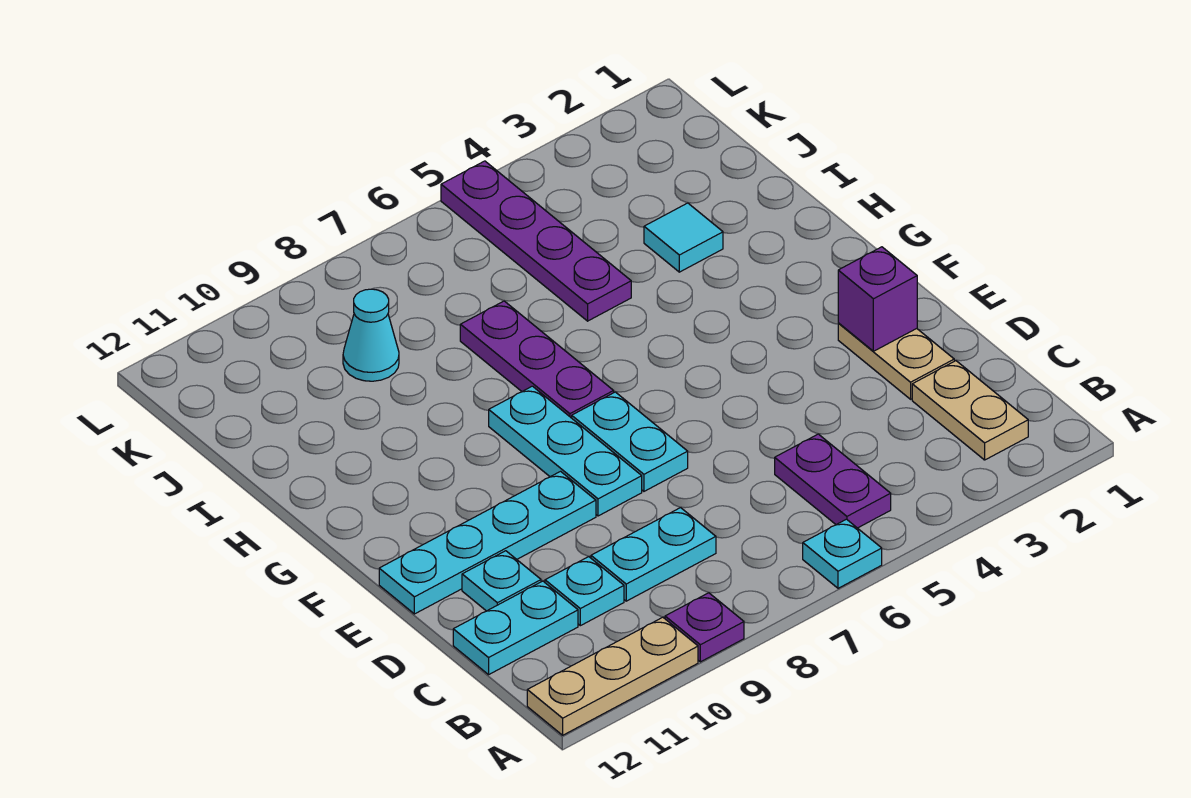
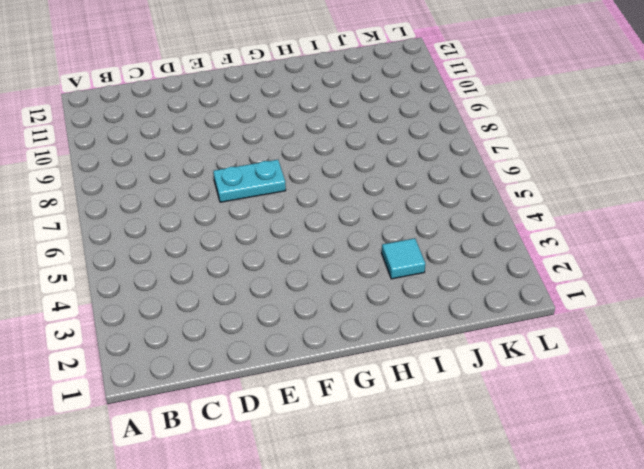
none -> cyan plate A6 level 1
none -> purple plate A9 level 1
none -> tan plate A10:A12 level 1

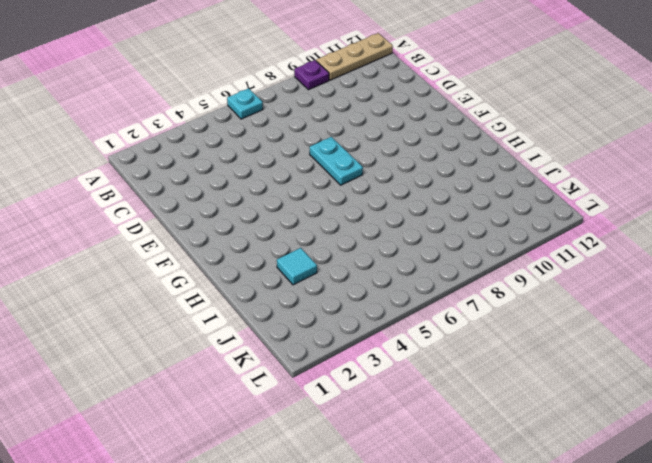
none -> tan plate B2:C2 level 1
none -> purple plate B5:C5 level 1
none -> cyan plate C8:C9 level 1

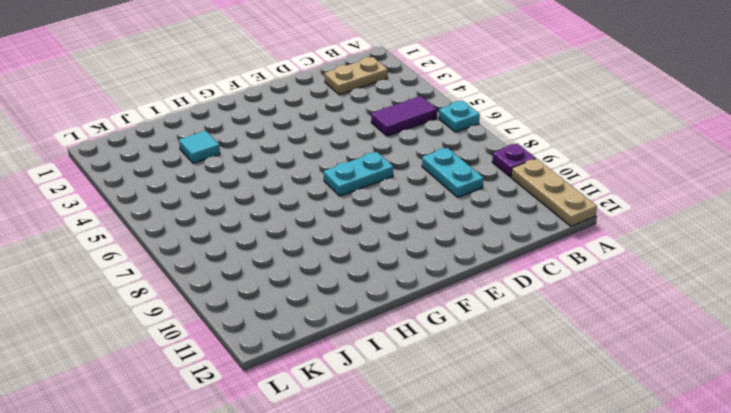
purple tile B5:C5 level 1 -> purple plate B5:C5 level 1
none -> cyan plate C10 level 1
none -> cyan plate C11:C12 level 1
none -> tan plate D2:E2 level 1

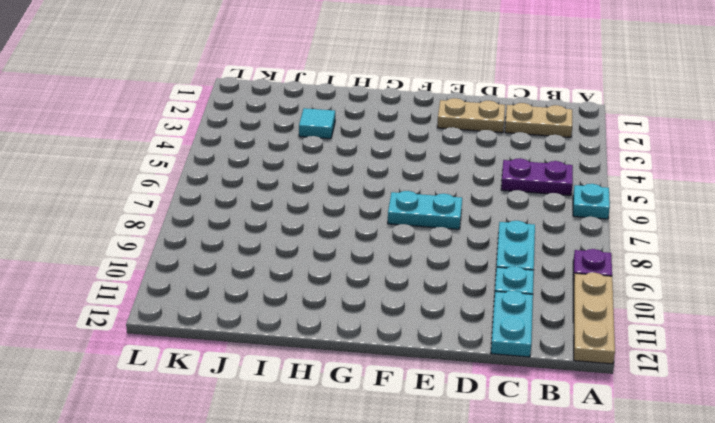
none -> cyan plate D11 level 1
none -> cyan plate E8:G8 level 1
none -> cyan plate E9:E12 level 1

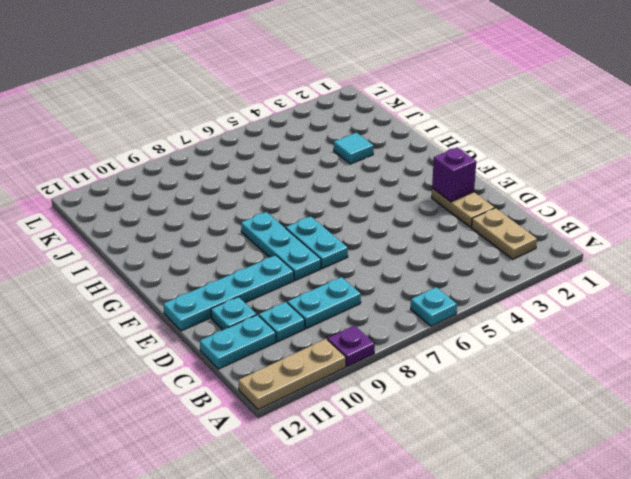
none -> purple plate B5:C5 level 1
none -> purple plate G7:I7 level 1
none -> purple plate I5:L5 level 1

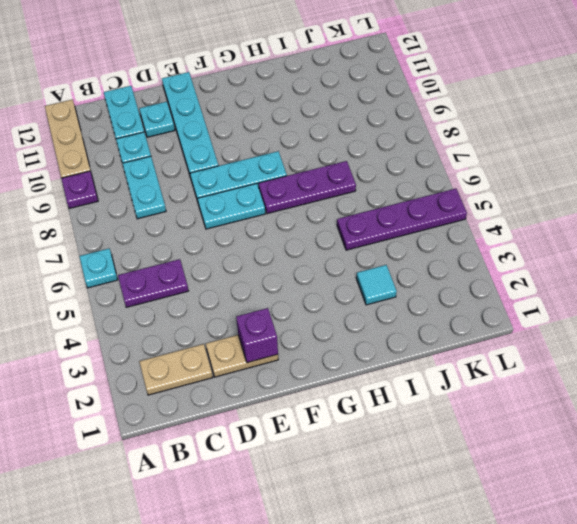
none -> cyan cone J9 level 1

